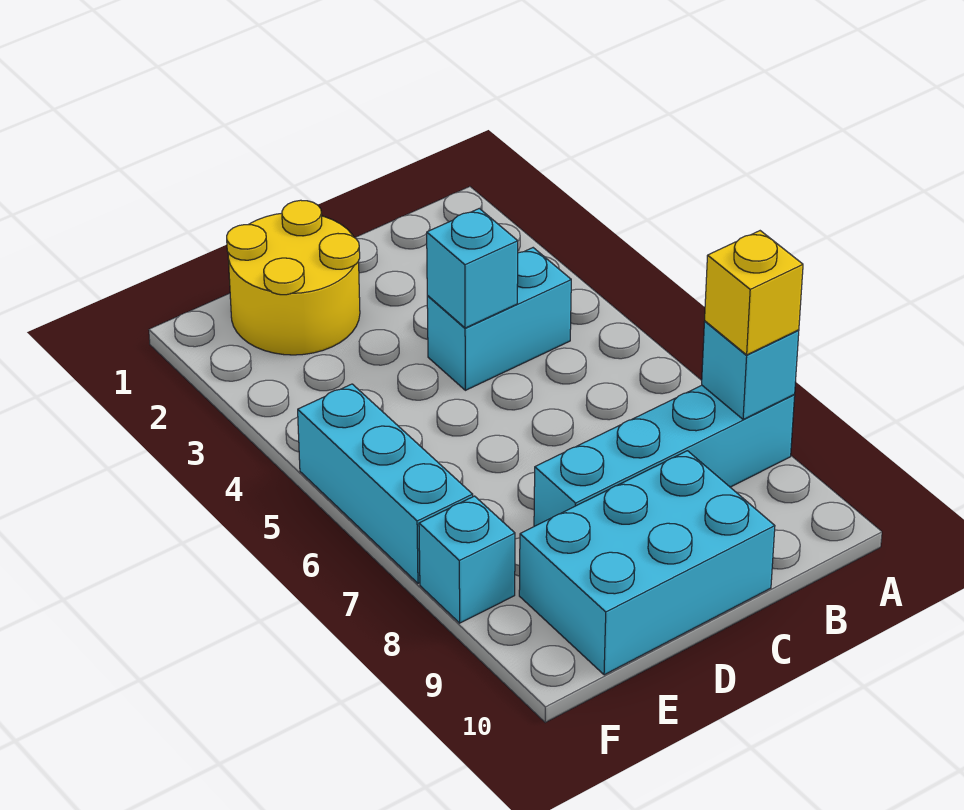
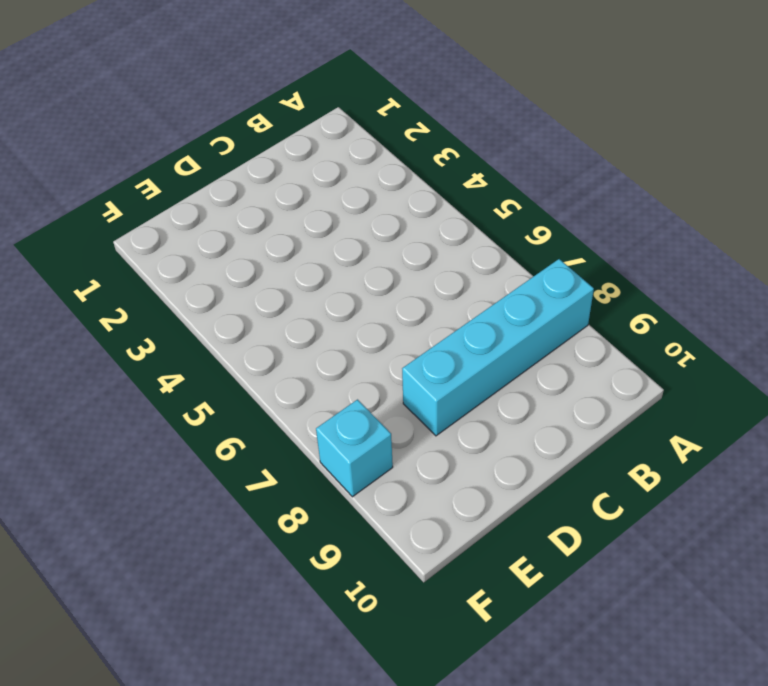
none -> cyan brick B4:C4 level 1
none -> cyan brick C9:E10 level 1

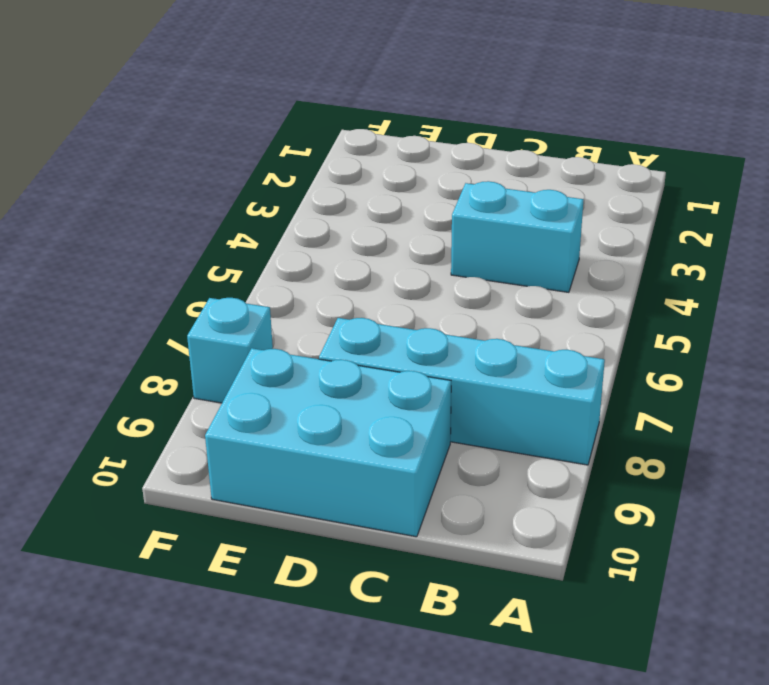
none -> yellow round brick D1:E2 level 1
none -> cyan brick F5:F7 level 1

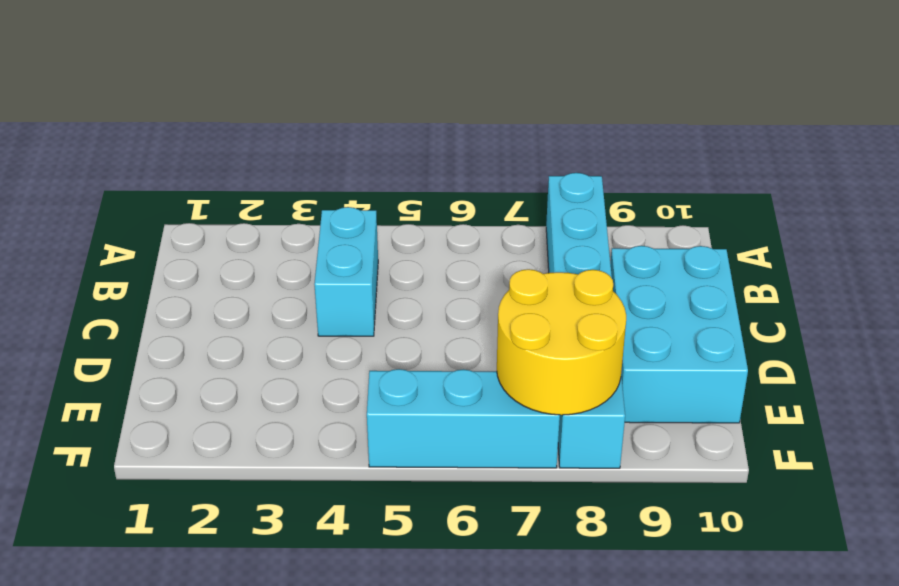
yellow round brick E7:F8 level 2 -> yellow round brick D1:E2 level 1
none -> cyan brick A8 level 2
none -> cyan brick C4 level 2

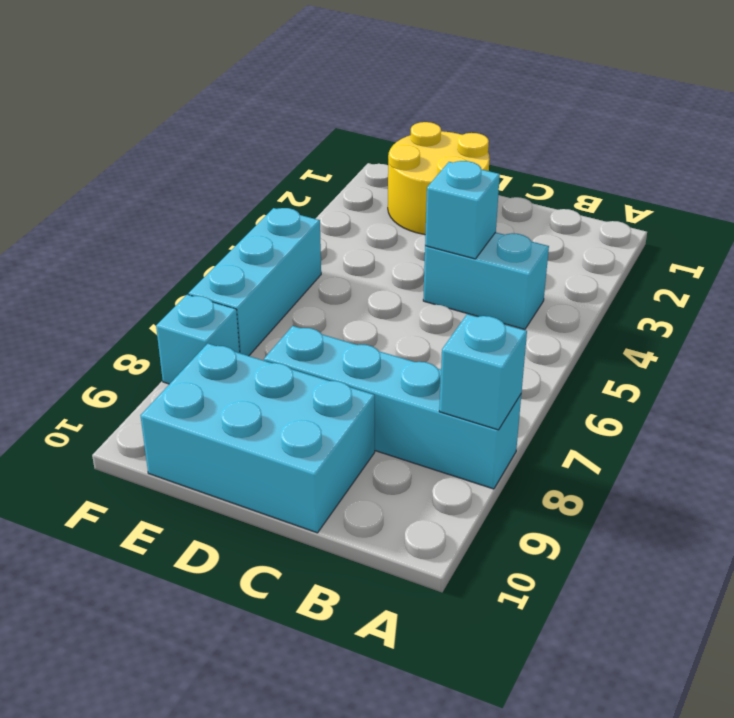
none -> yellow brick A8 level 3

